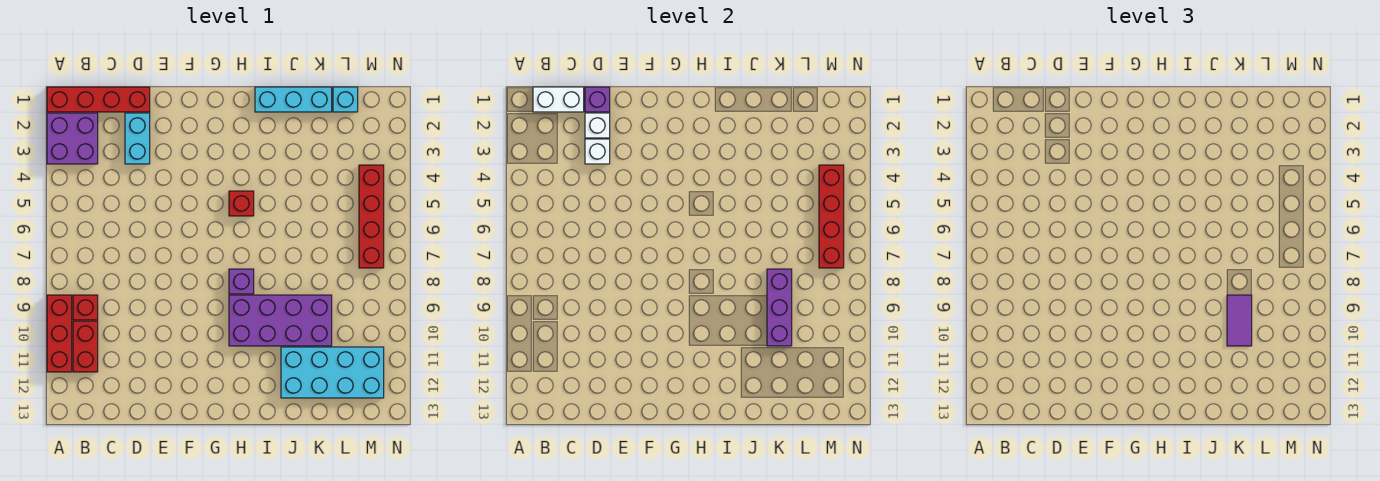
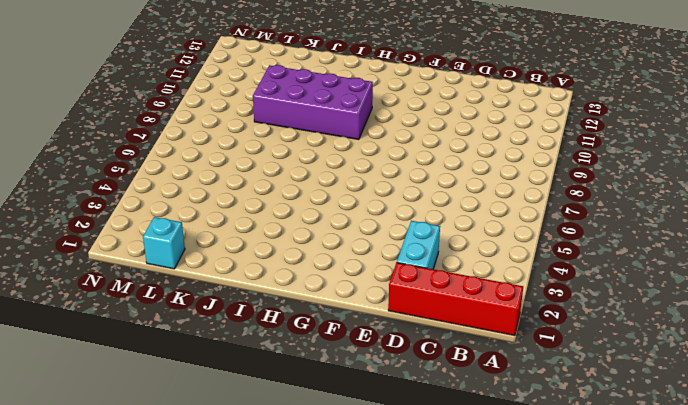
none -> purple brick A2:B3 level 1
none -> red brick A9:A11 level 1
none -> red brick B9 level 1

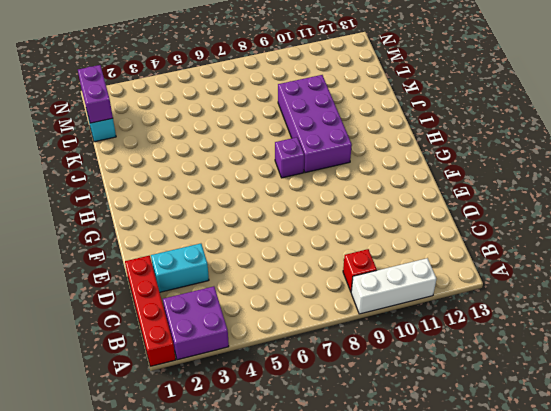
white brick A9:A11 level 1 -> red brick A9:A11 level 1
purple brick L1:M1 level 2 -> none
none -> red brick B10:B11 level 1
none -> red brick H5 level 1
none -> cyan brick I1:K1 level 1

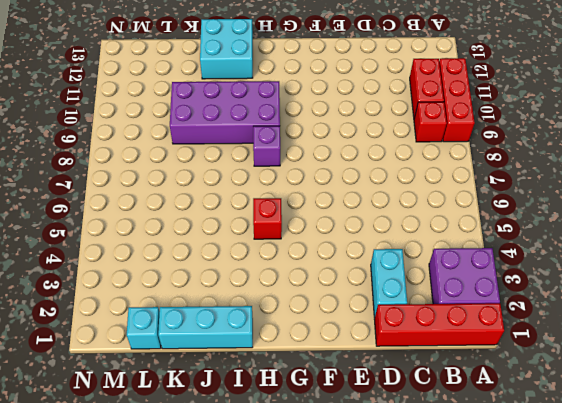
cyan brick I12:J13 level 1 -> cyan brick J11:M12 level 1
none -> red brick M4:M7 level 1
none -> white brick B1:C1 level 2
none -> purple brick D1 level 2

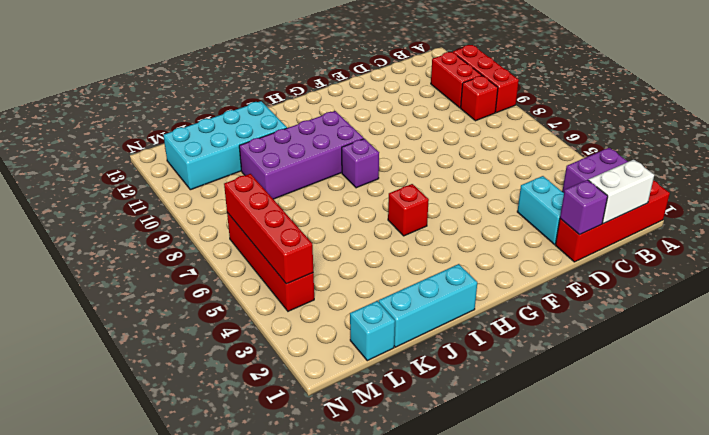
none -> white brick D2 level 2
none -> white brick D3 level 2
none -> purple brick K8:K10 level 2

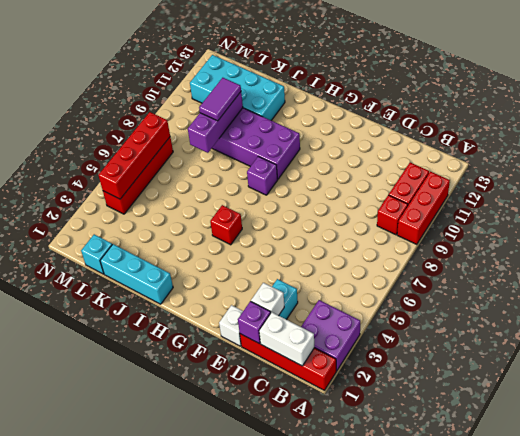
white brick E1 level 1 -> white brick D3 level 2

